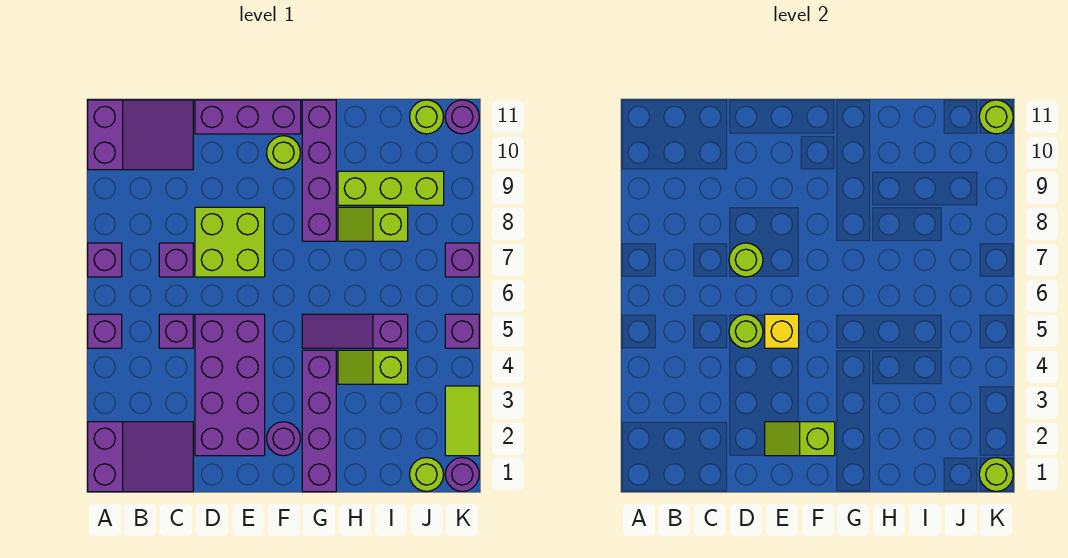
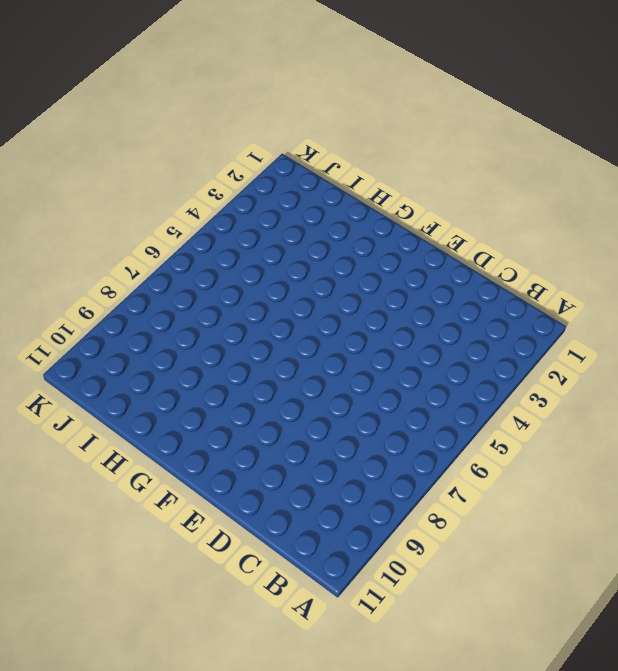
none -> purple slope A1:C2 level 1 top A
none -> purple brick A5 level 1
none -> purple brick A7 level 1
none -> purple slope A10:C11 level 1 top A

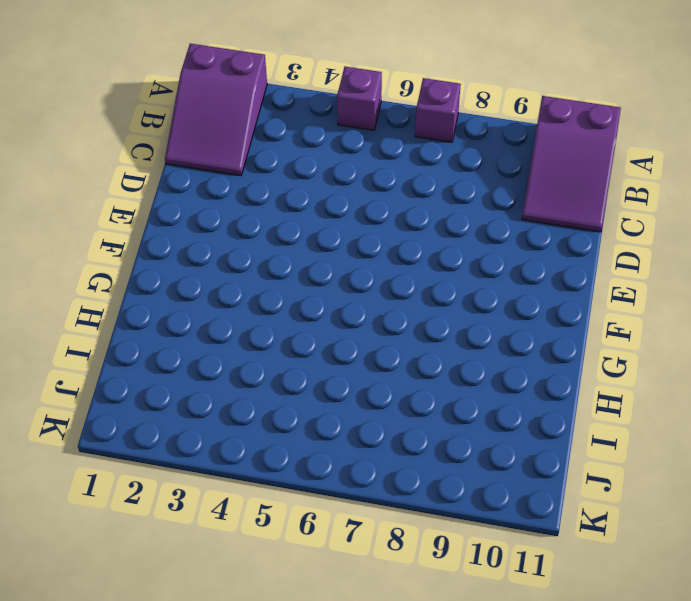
none -> purple brick C5 level 1
none -> purple brick C7 level 1
none -> purple brick D2:E5 level 1
none -> lime brick D7:E8 level 1

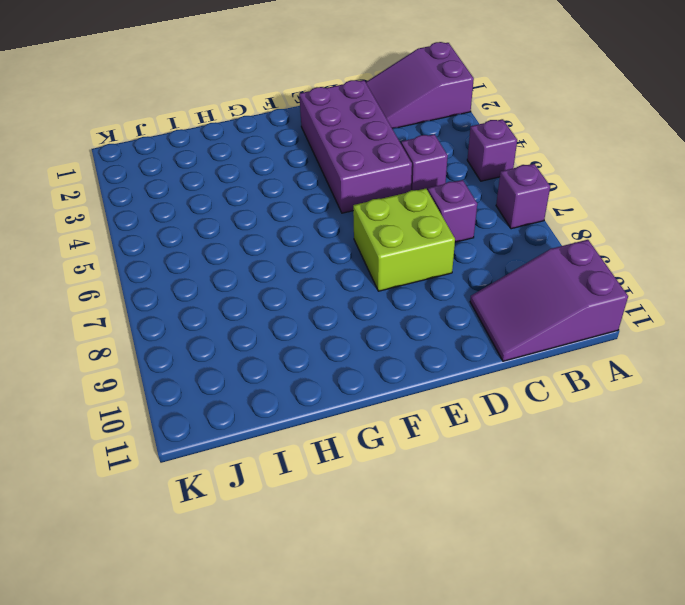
none -> purple brick D11:F11 level 1
none -> purple round brick F2 level 1
none -> lime round brick F10 level 1
none -> purple brick G1:G4 level 1

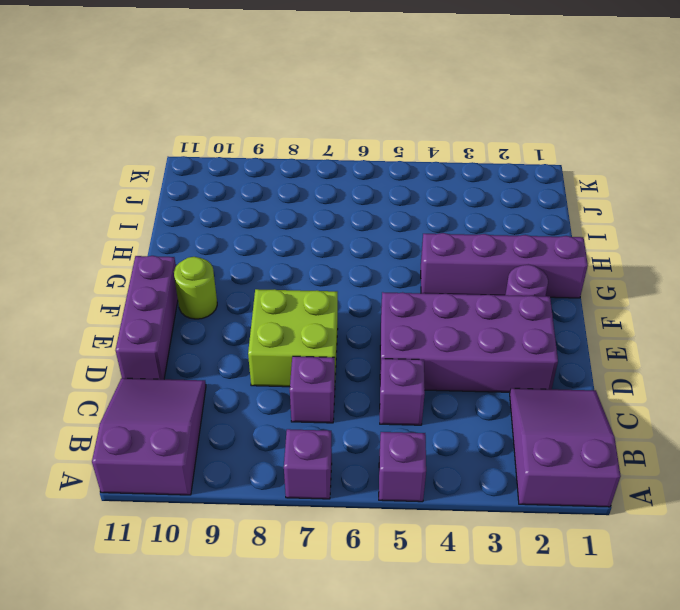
none -> purple slope G5:I5 level 1 top I
none -> purple brick G8:G11 level 1
none -> lime slope H4:I4 level 1 top I
none -> lime slope H8:I8 level 1 top I

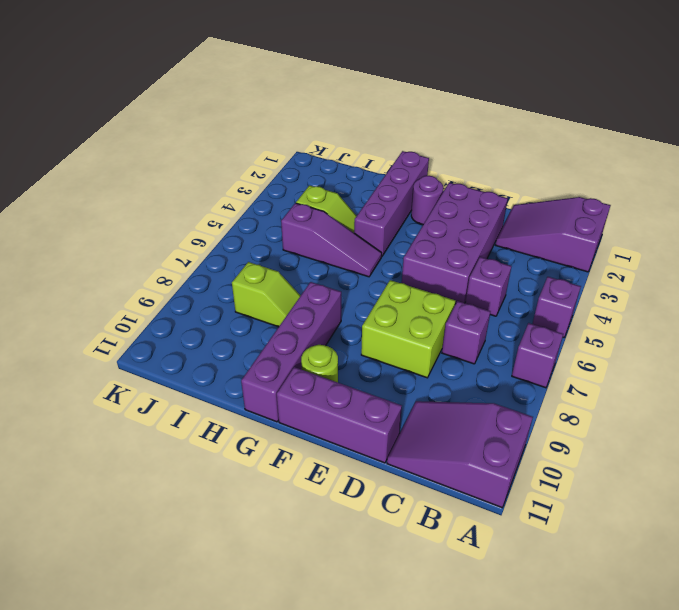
none -> lime brick H9:J9 level 1
none -> lime round brick J1 level 1
none -> lime round brick J11 level 1
none -> purple round brick K1 level 1

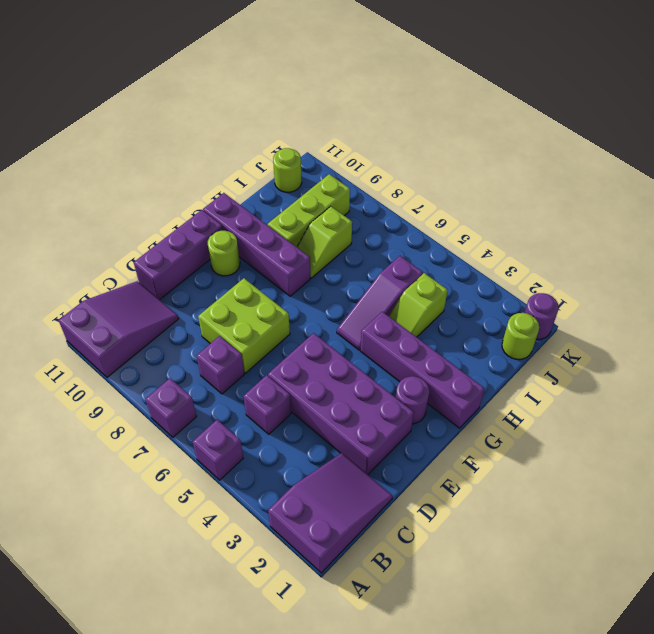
none -> lime tile K2:K3 level 1
none -> purple brick K5 level 1
none -> purple brick K7 level 1
none -> purple round brick K11 level 1

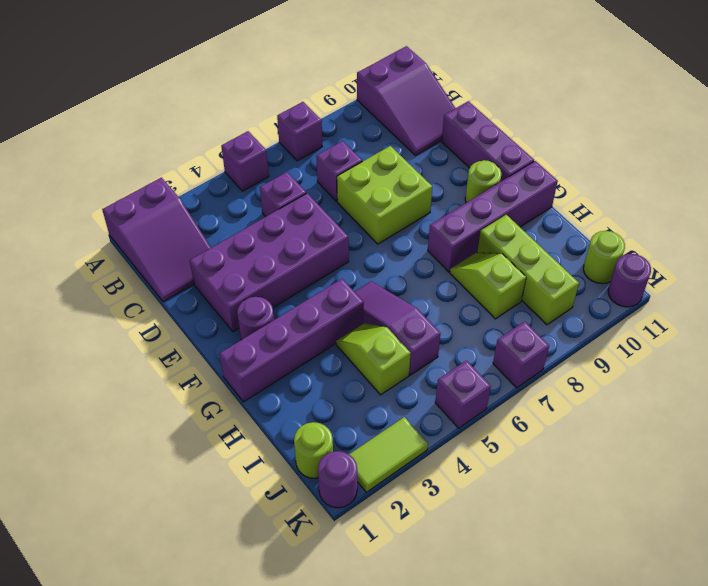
none -> lime round brick D5 level 2
none -> lime round brick D7 level 2
none -> lime slope E2:F2 level 2 top F
none -> yellow brick E5 level 2

